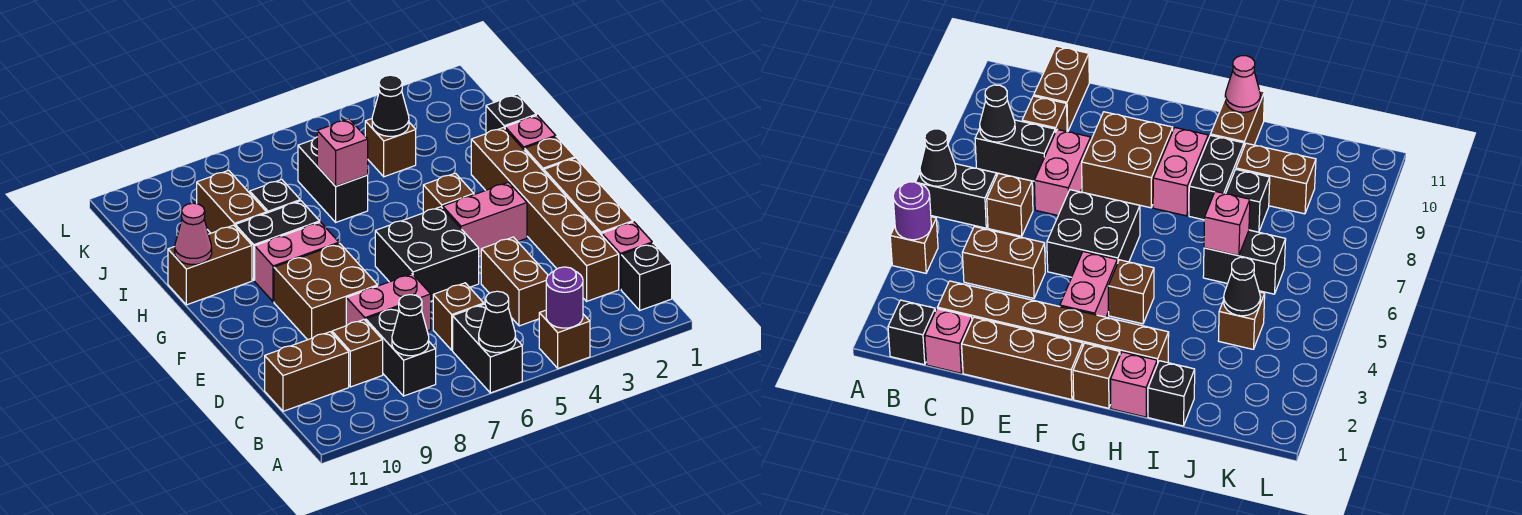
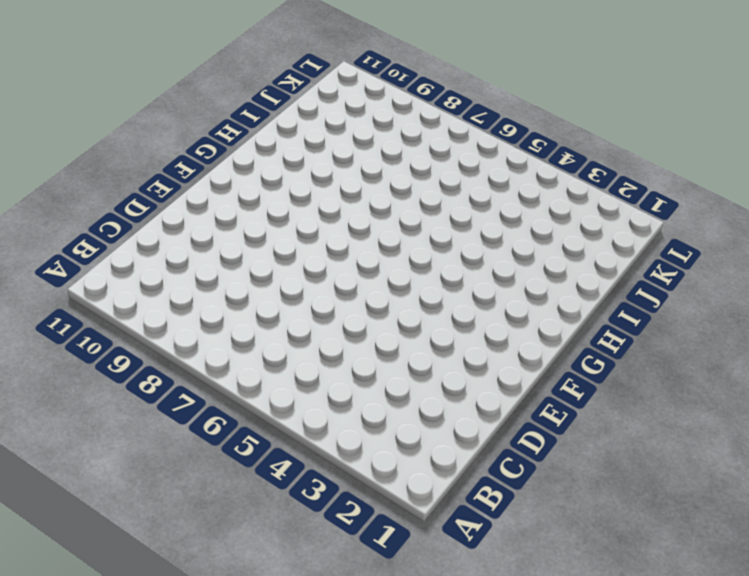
none -> brown brick A4 level 1
none -> black brick A6:B6 level 1
none -> black brick B1 level 1
none -> black brick B8:C8 level 1

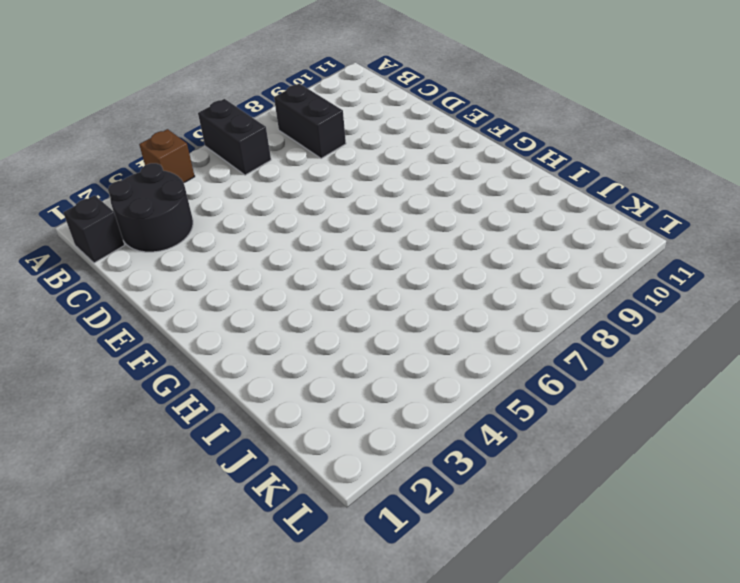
black round brick B2:C3 level 1 -> brown brick C2:H2 level 1
none -> pink brick C1 level 1
none -> brown brick C4:D4 level 1
none -> brown brick C6 level 1
none -> brown brick C9 level 1

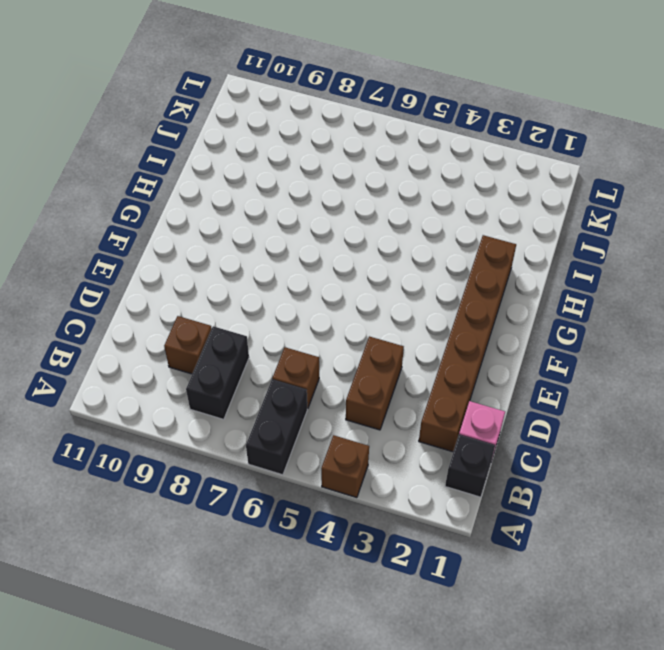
none -> brown brick C10:C11 level 1
none -> brown brick D1:F1 level 1
none -> pink brick D7:D8 level 1
none -> black brick E5:F6 level 1

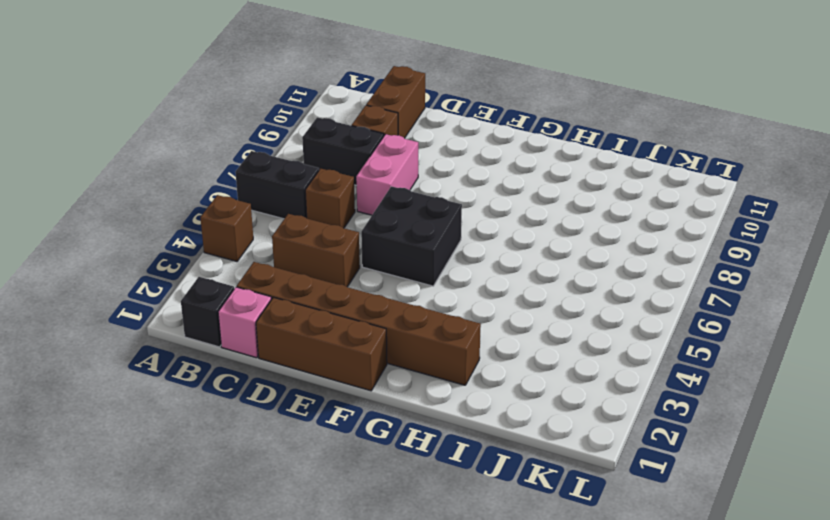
none -> brown brick E8:F9 level 1
none -> pink brick F3:F4 level 1
none -> brown brick G1 level 1
none -> brown brick G4 level 1

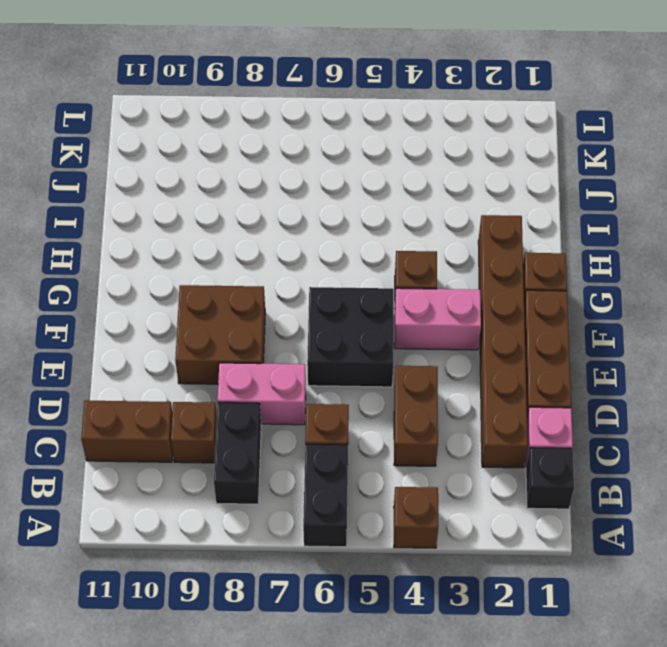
none -> pink brick G8:G9 level 1
none -> pink brick H1 level 1
none -> black brick H8:H9 level 1
none -> brown brick H10:H11 level 1

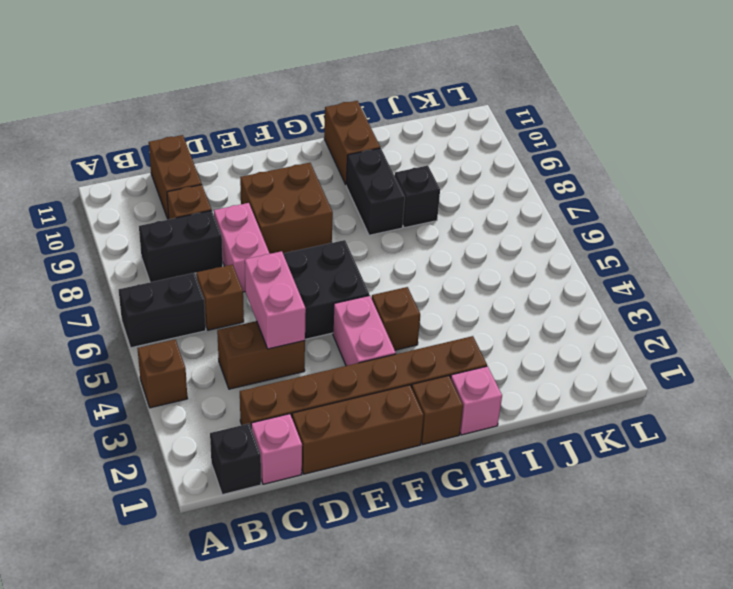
pink brick D4:D5 level 2 -> pink brick G8:G9 level 1
none -> black brick I1 level 1
none -> black brick I6:J6 level 1
none -> brown brick I9:J9 level 1
none -> brown brick J4 level 1

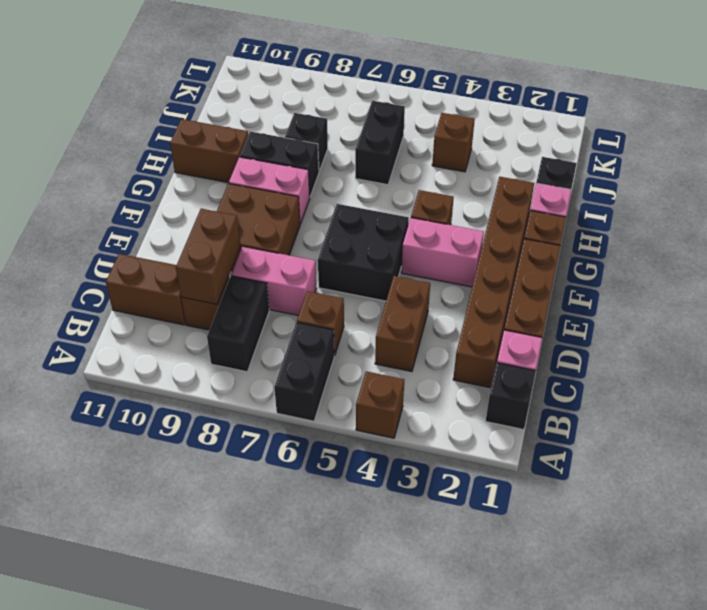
brown brick C9:D9 level 2 -> brown brick I9:J9 level 1
none -> purple round brick A4 level 2
none -> black cone A6 level 2
none -> black cone B8 level 2
none -> pink cone H11 level 2

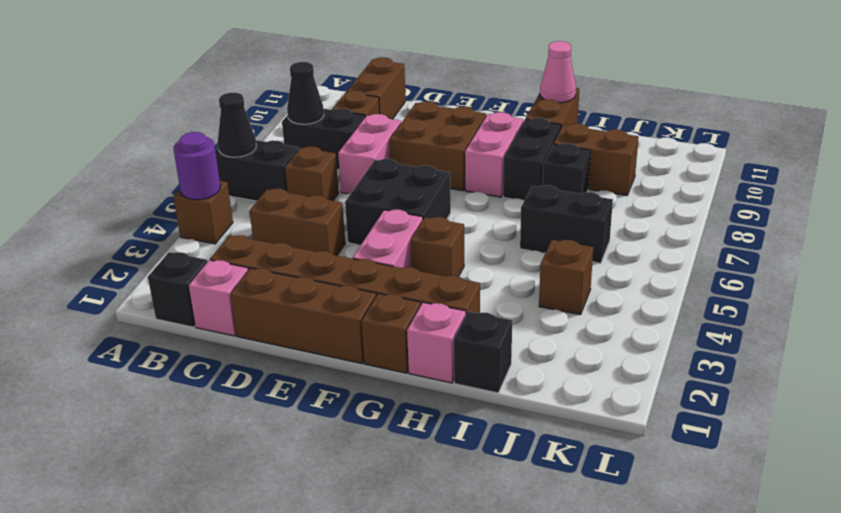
none -> pink brick I6 level 2
none -> black cone J4 level 2

